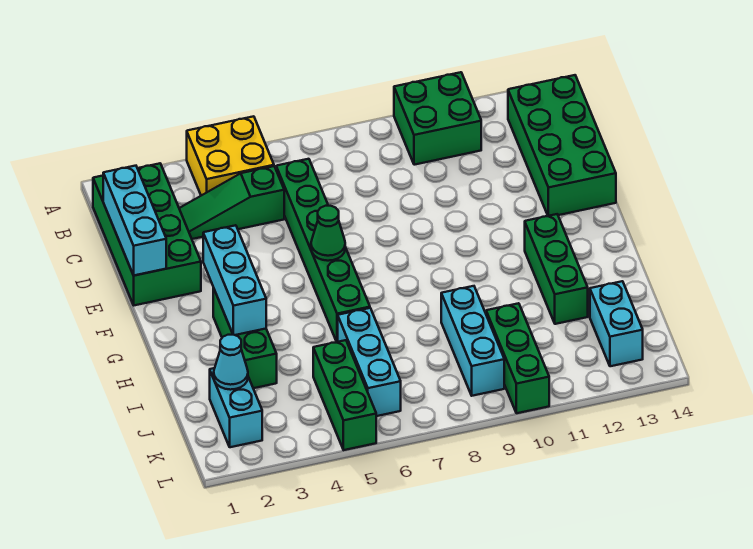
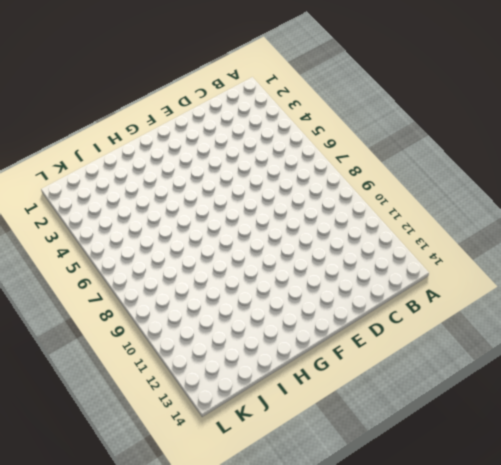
none -> yellow brick A4:B5 level 1
none -> green brick A10:B11 level 1
none -> green brick B1:E2 level 1

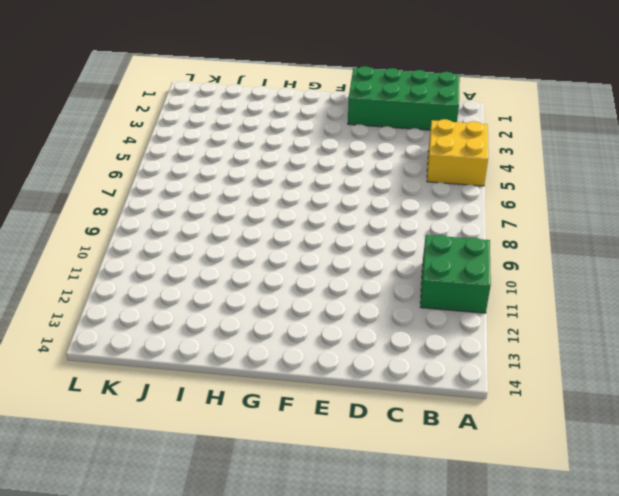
none -> green brick B13:E14 level 1
none -> green slope C3:C5 level 1 top 5
none -> green brick C6:H6 level 1

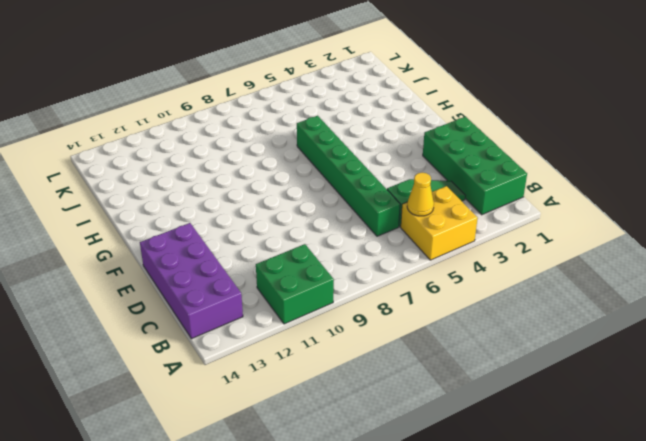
yellow cone B5 level 2 -> none
purple brick B13:E14 level 1 -> green brick B13:E14 level 1
none -> green brick G3:I3 level 1
none -> green brick G12:I12 level 1
none -> cyan brick I6:K6 level 1

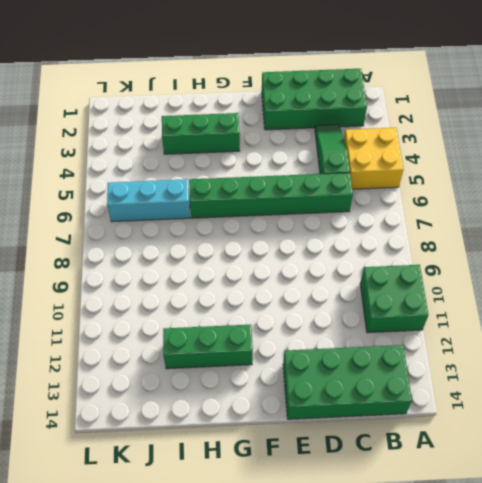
none -> cyan brick I9:K9 level 1
none -> cyan brick J2:K2 level 1
none -> green brick J5:L5 level 1

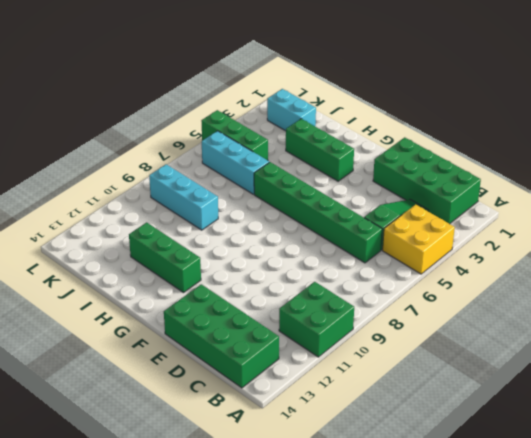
none -> green brick J10:L10 level 1
none -> cyan brick J13:K13 level 1
none -> cyan brick C1:E1 level 2

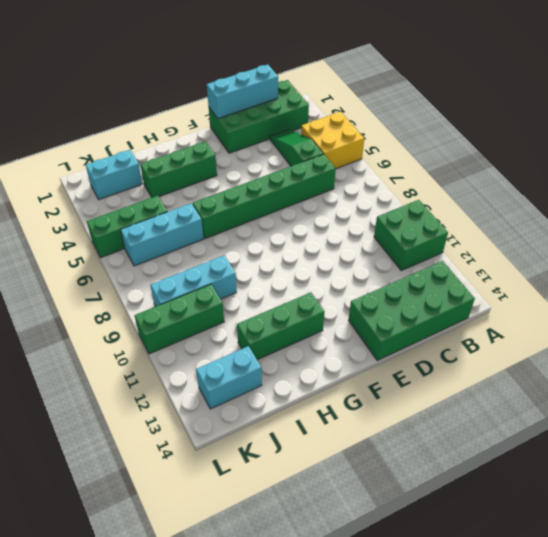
none -> cyan brick F3:H3 level 2
none -> green cone F6 level 2
none -> cyan cone J2 level 2

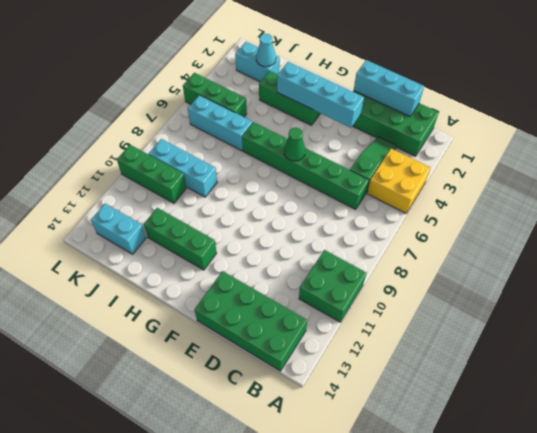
cyan brick E3:H3 level 2 -> cyan brick F3:H3 level 2

